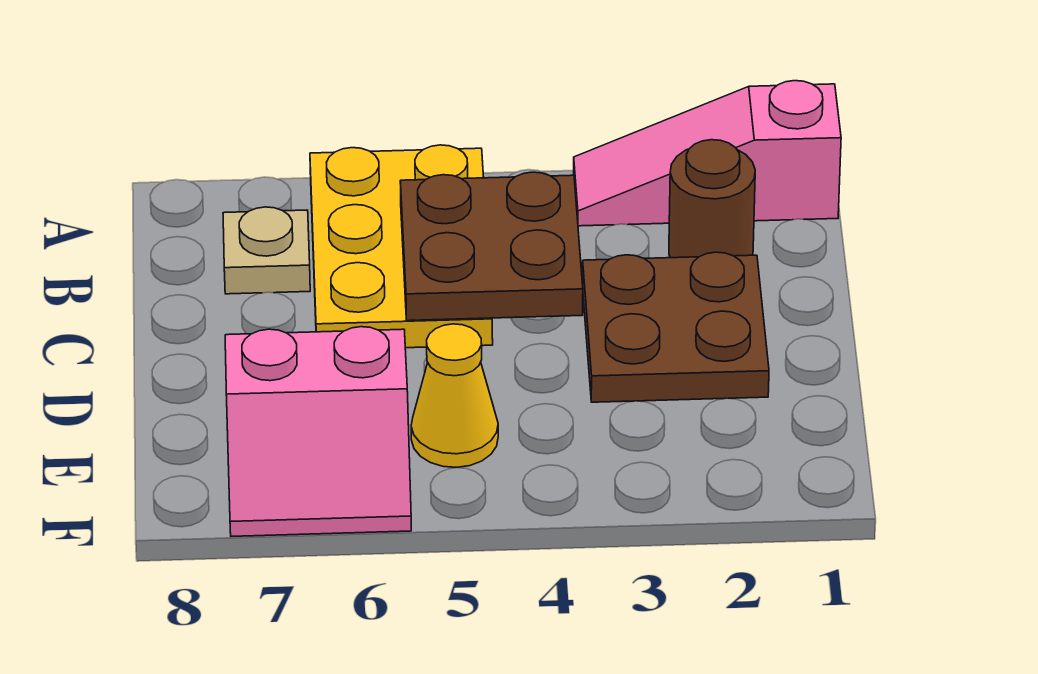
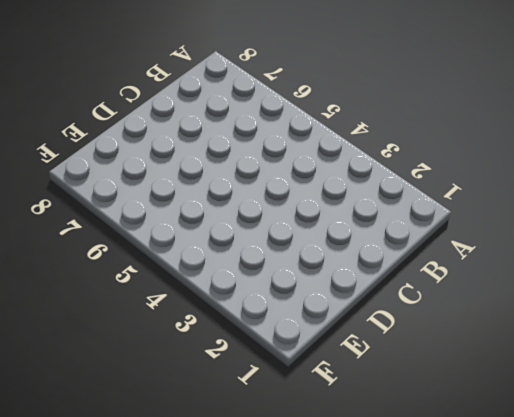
none -> pink slope A1:A3 level 1 top 1
none -> yellow plate A5:C6 level 1

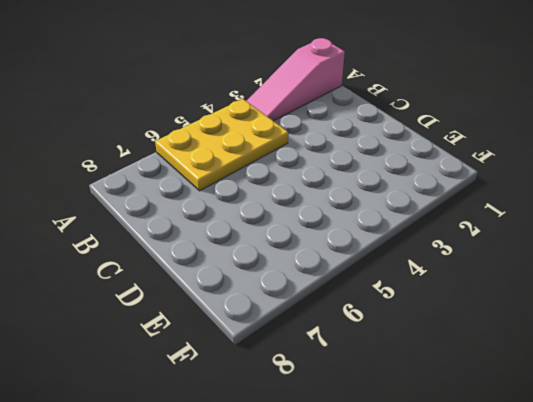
yellow plate A4:B6 level 1 -> yellow plate A5:C6 level 1
none -> brown round brick B2 level 1
none -> tan plate B7 level 1

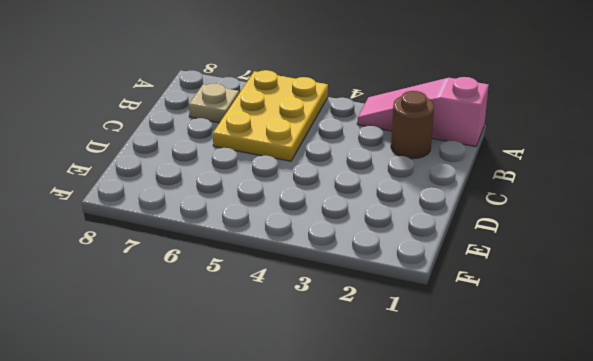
none -> brown plate C2:D3 level 1
none -> yellow cone E5 level 1

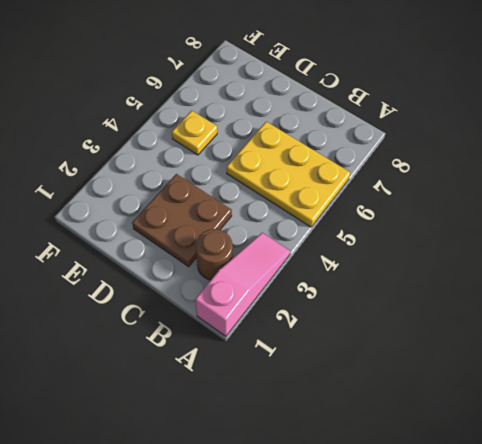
yellow plate E5 level 1 -> yellow cone E5 level 1
none -> tan plate B7 level 1
none -> pink slope E6:F7 level 1 top E

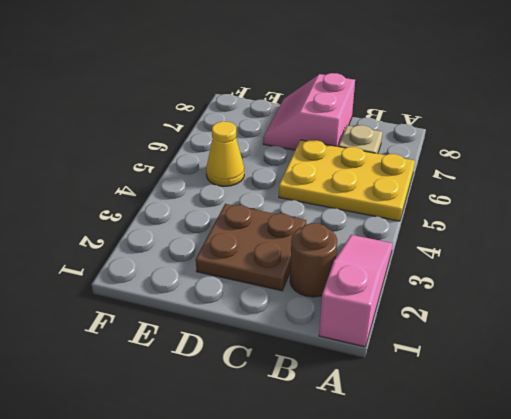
pink slope C7:D8 level 1 top C -> pink slope E6:F7 level 1 top E
none -> brown plate B4:C5 level 2

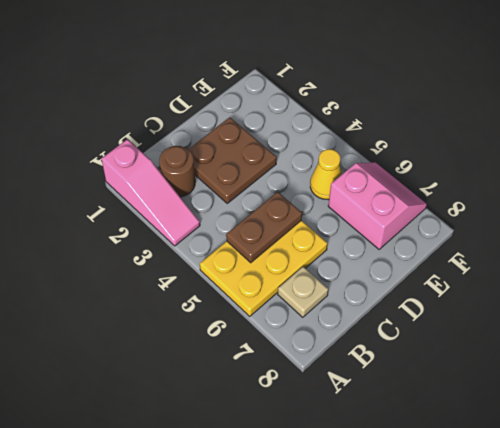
brown plate B5:C5 level 2 -> brown plate B4:C5 level 2

